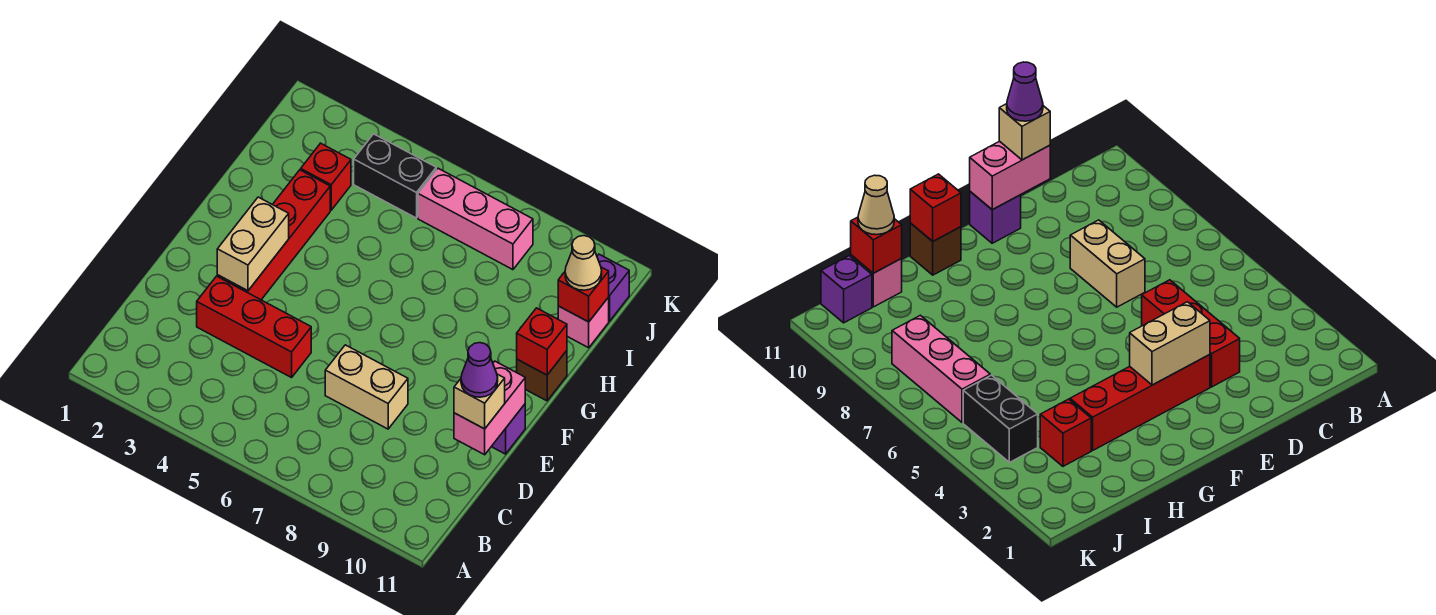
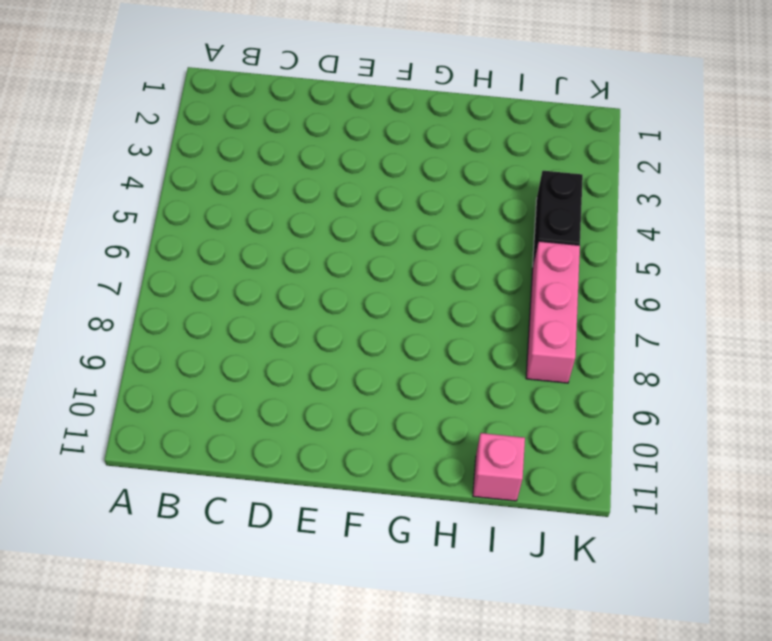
none -> red brick D3:D5 level 1
none -> tan brick D7:D8 level 1
none -> red brick E3:H3 level 1

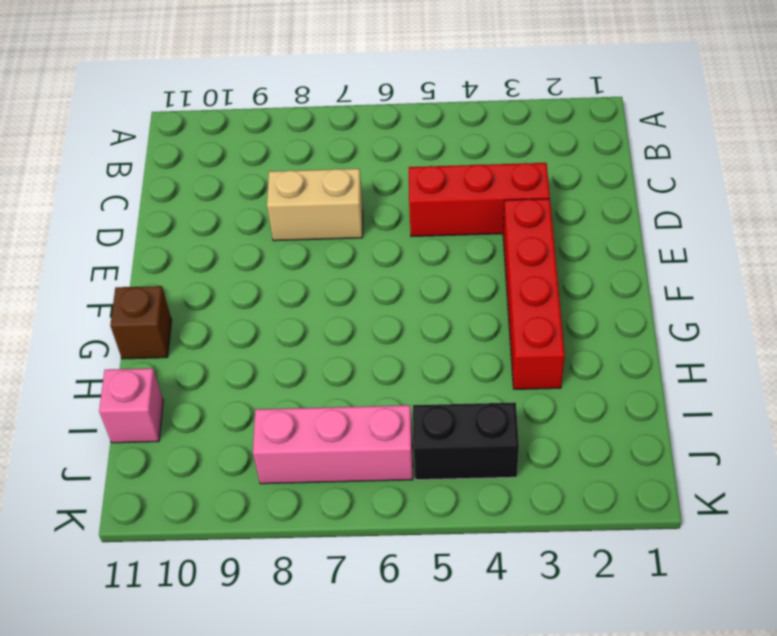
none -> purple brick E11 level 1
none -> red brick I3 level 1
none -> purple brick J11 level 1

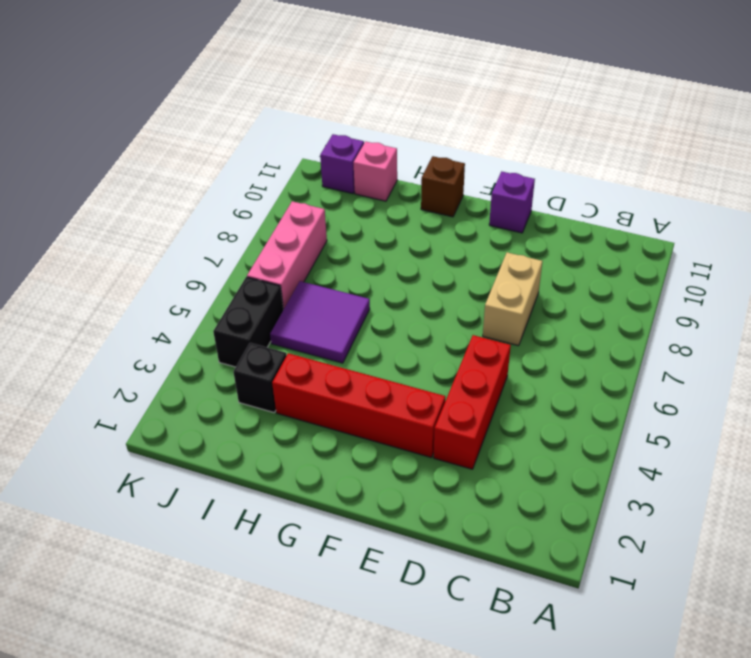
purple tile H5:I6 level 1 -> none
black brick I3 level 1 -> red brick I3 level 1
none -> pink brick D11:E11 level 2
none -> tan brick E3:F3 level 2
none -> red brick G11 level 2

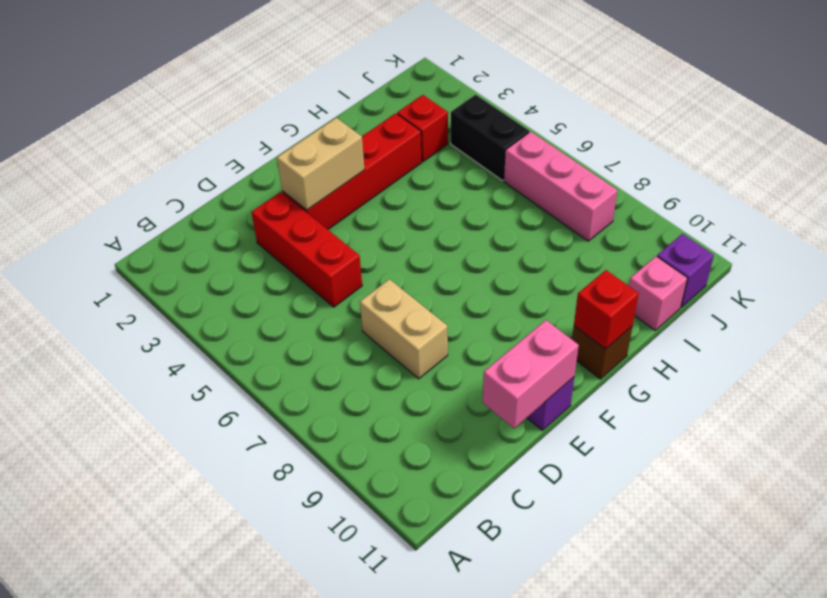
none -> red brick I11 level 2
none -> tan brick D11 level 3
none -> tan cone I11 level 3

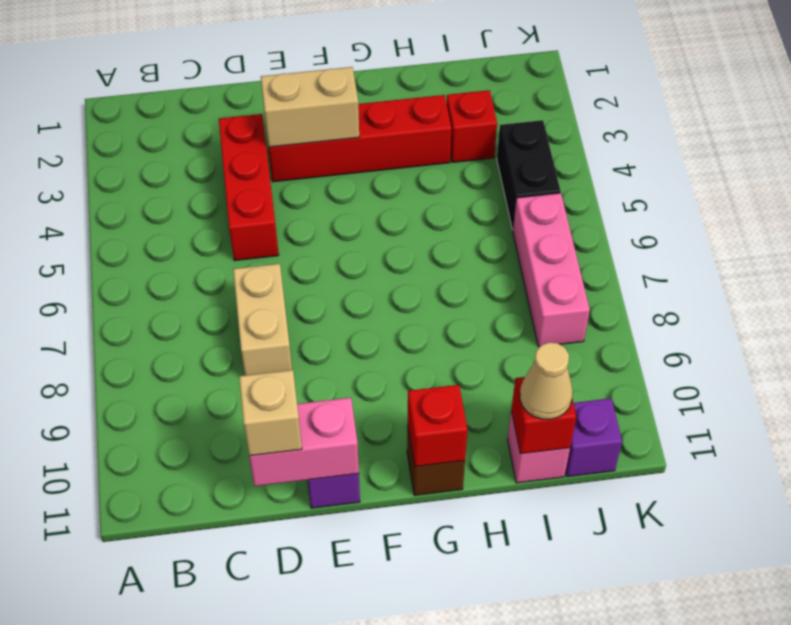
none -> purple cone D11 level 4

